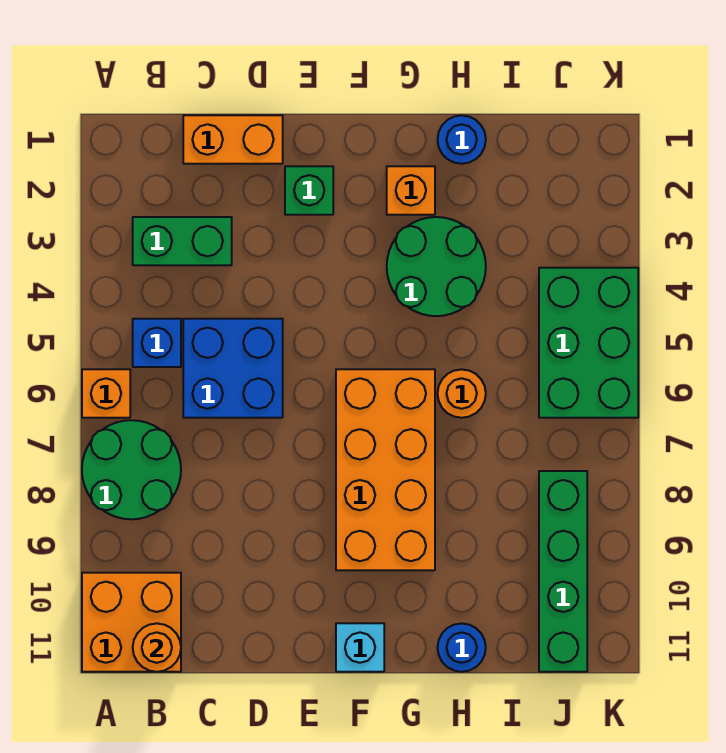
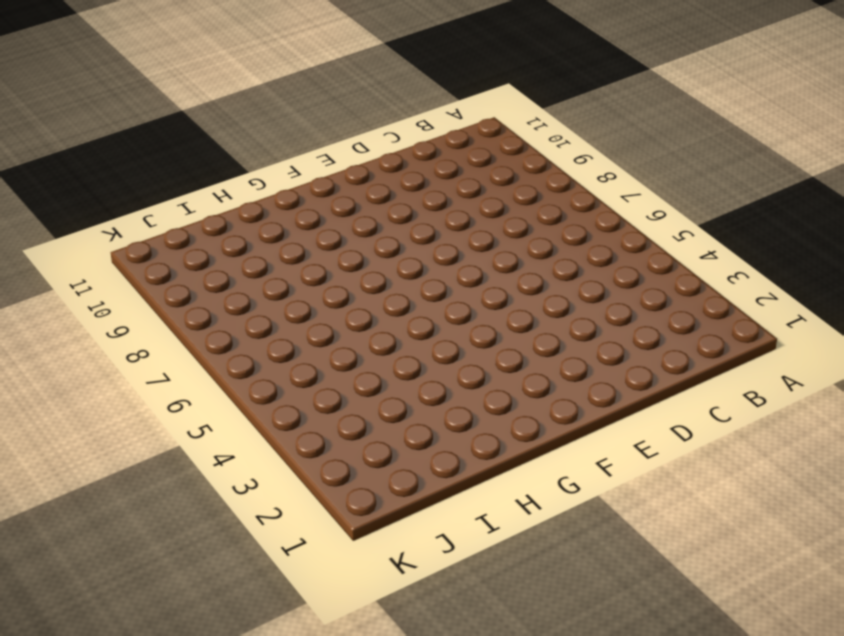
none -> orange brick A6 level 1
none -> green round brick A7:B8 level 1
none -> orange brick A10:B11 level 1

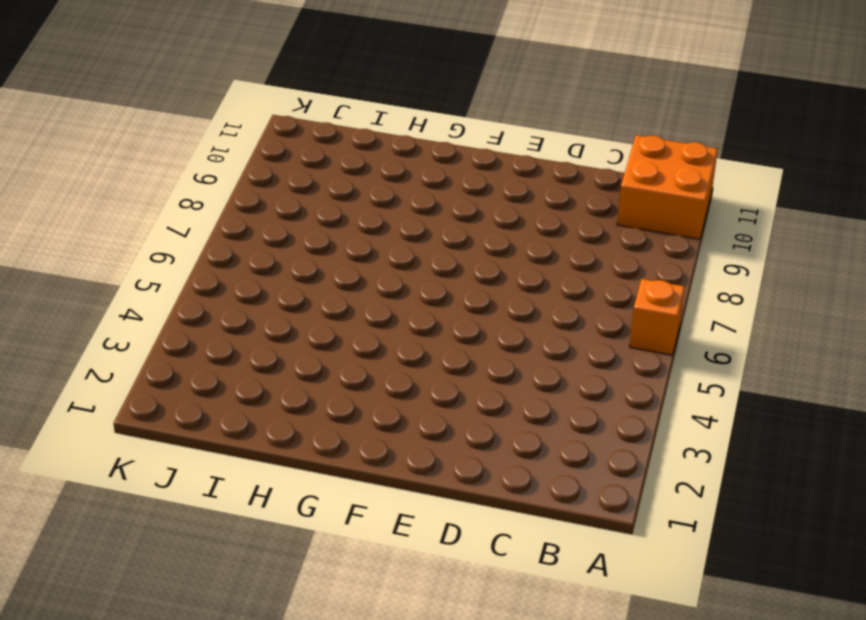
none -> green round brick A7:B8 level 1
none -> green brick B3:C3 level 1
none -> blue brick B5 level 1

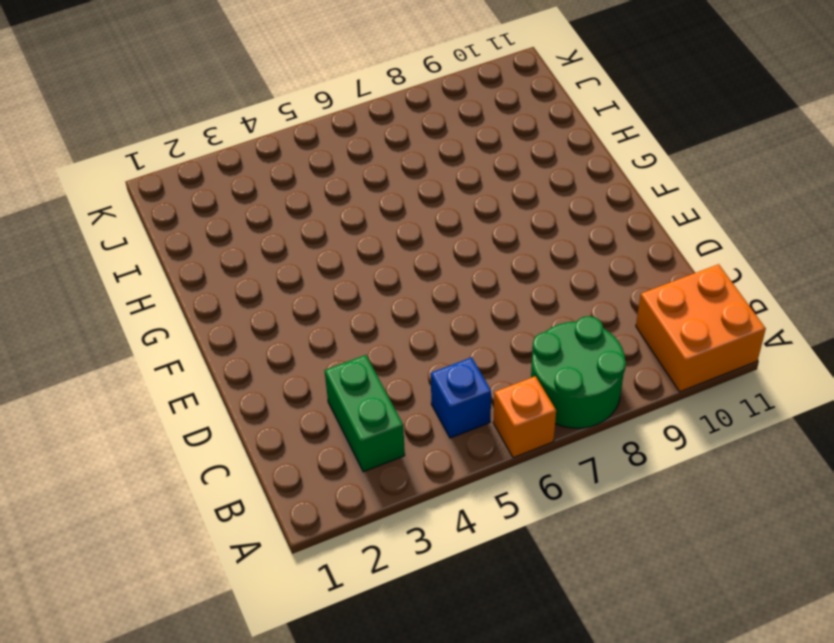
none -> orange brick C1:D1 level 1
none -> blue brick C5:D6 level 1
none -> green brick E2 level 1

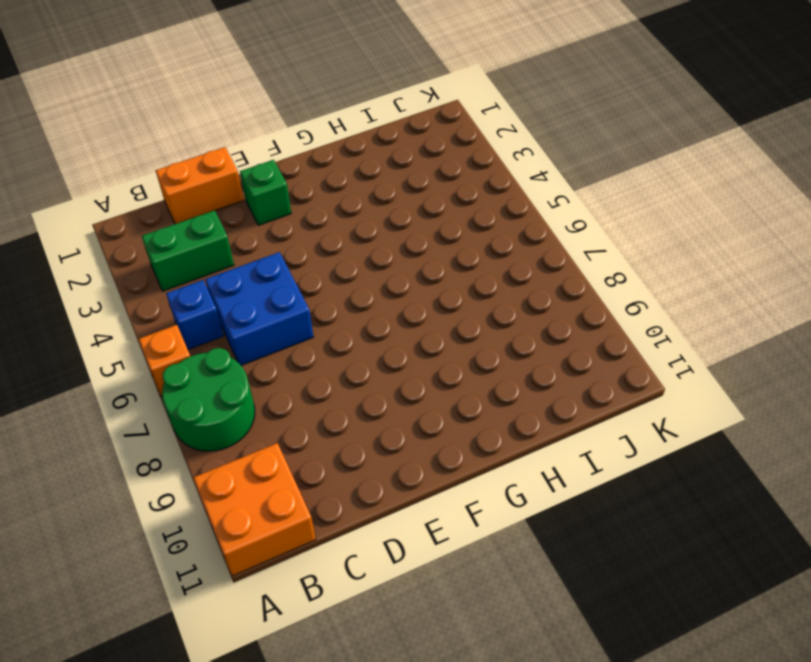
none -> orange brick F6:G9 level 1
none -> cyan brick F11 level 1
none -> orange brick G2 level 1

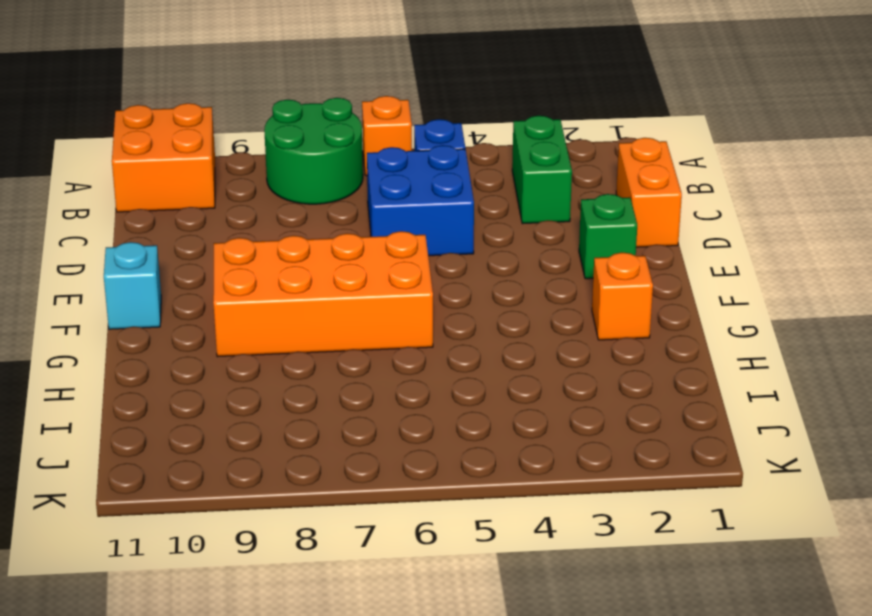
none -> green round brick G3:H4 level 1
none -> blue round brick H1 level 1
none -> orange round brick H6 level 1

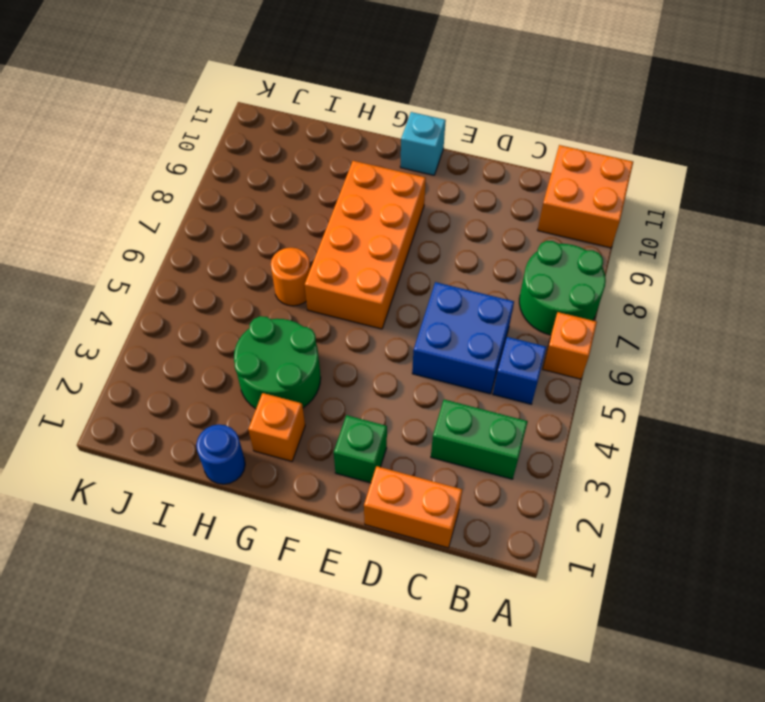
none -> blue round brick H11 level 1
none -> green brick J4:K6 level 1
none -> green brick J8:J11 level 1

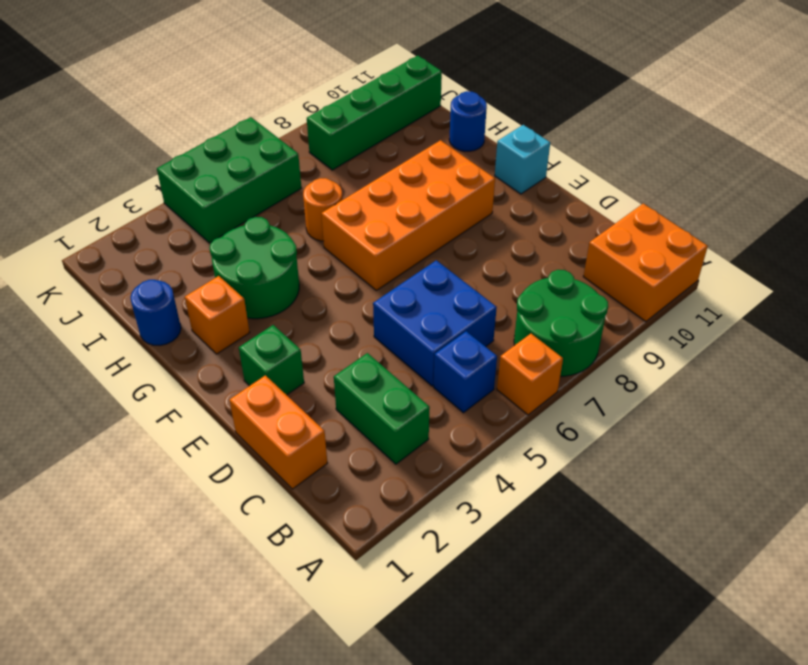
none -> orange round brick B11 level 2

